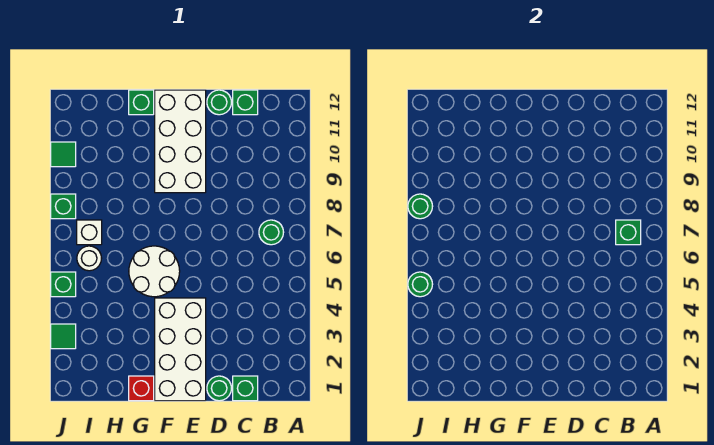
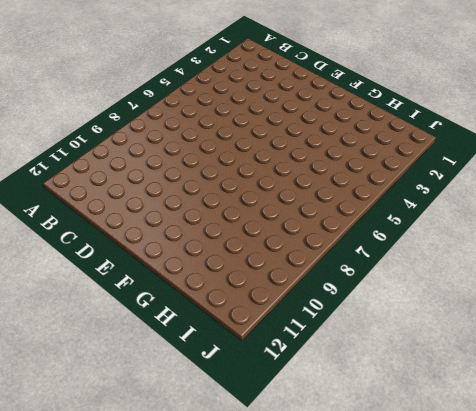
none -> green round brick B7 level 1
none -> green brick C1 level 1
none -> green brick C12 level 1

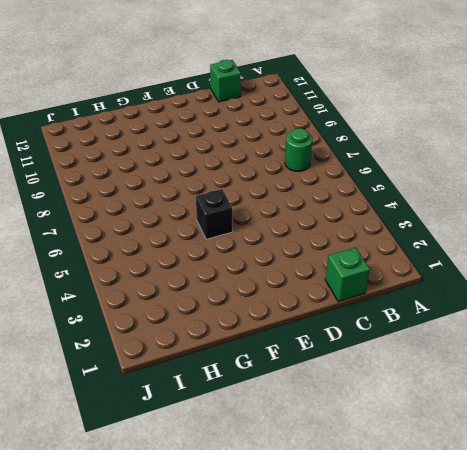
black brick F5 level 1 -> white round brick F5:G6 level 1
none -> green round brick D1 level 1
none -> green round brick D12 level 1
none -> white brick E1:F4 level 1

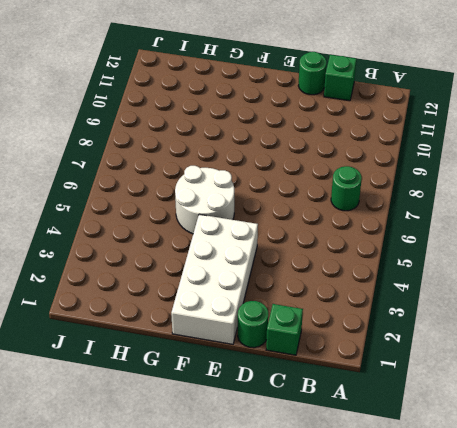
none -> white brick E9:F12 level 1
none -> red brick G1 level 1
none -> green brick G12 level 1

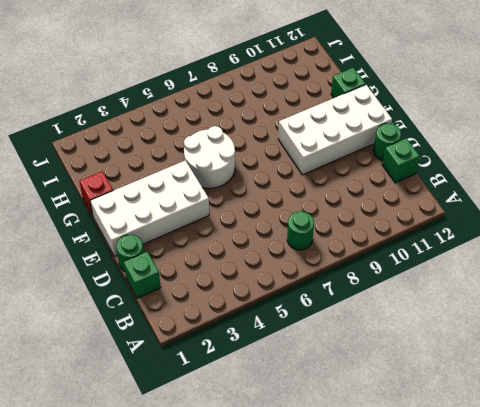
none -> white round brick I6 level 1
none -> white brick I7 level 1
none -> green tile J3 level 1

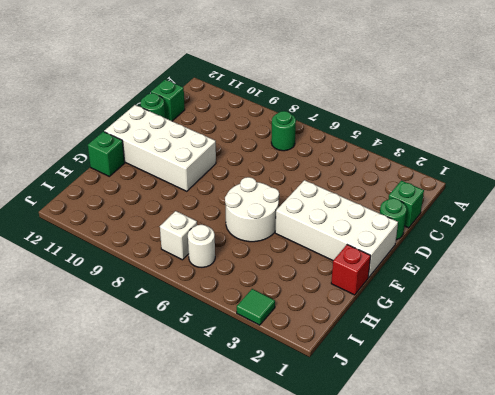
none -> green brick J5 level 1
none -> green brick J8 level 1
none -> green tile J10 level 1

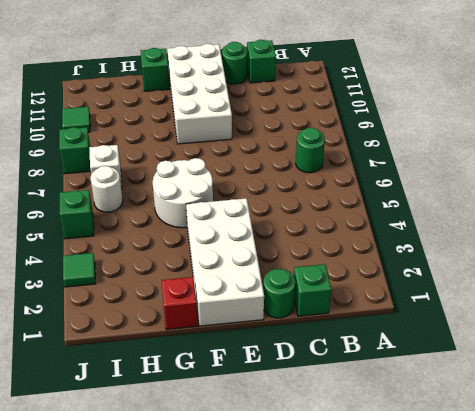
none -> green brick B7 level 2
none -> green round brick J5 level 2
none -> green round brick J8 level 2

